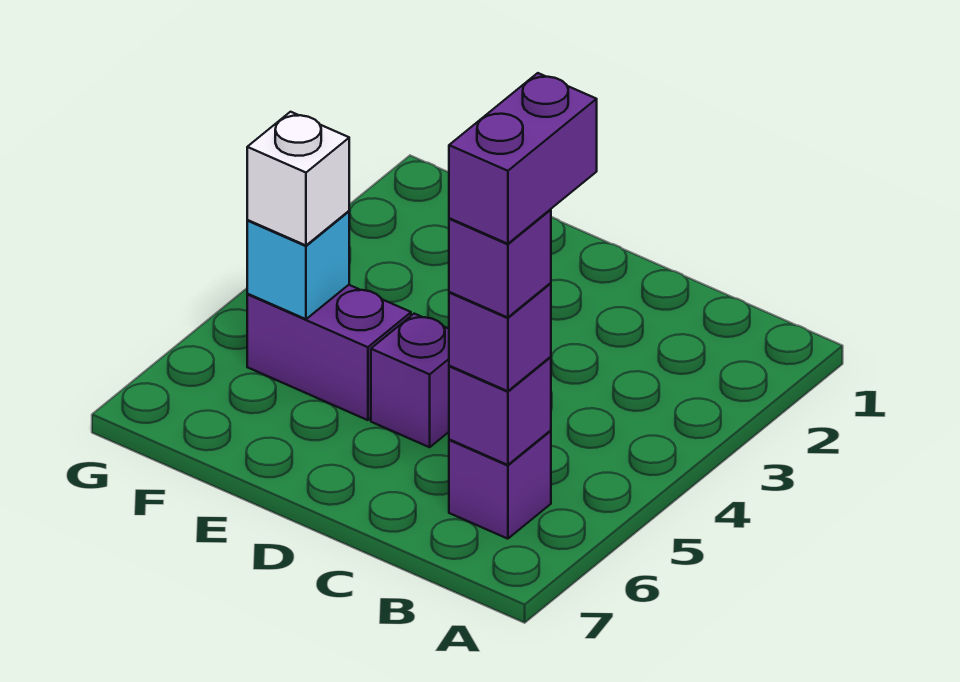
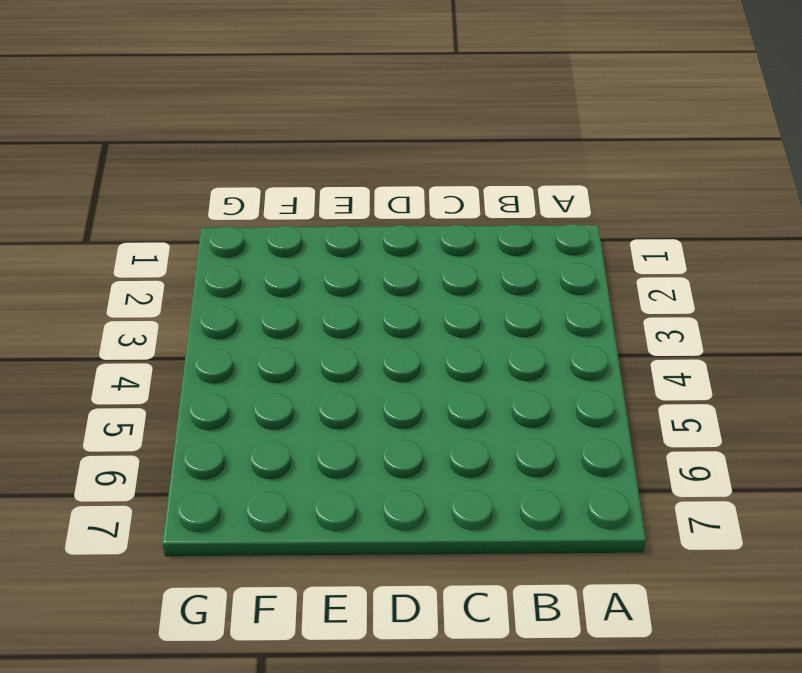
none -> purple brick B6 level 1
none -> purple brick D5 level 1

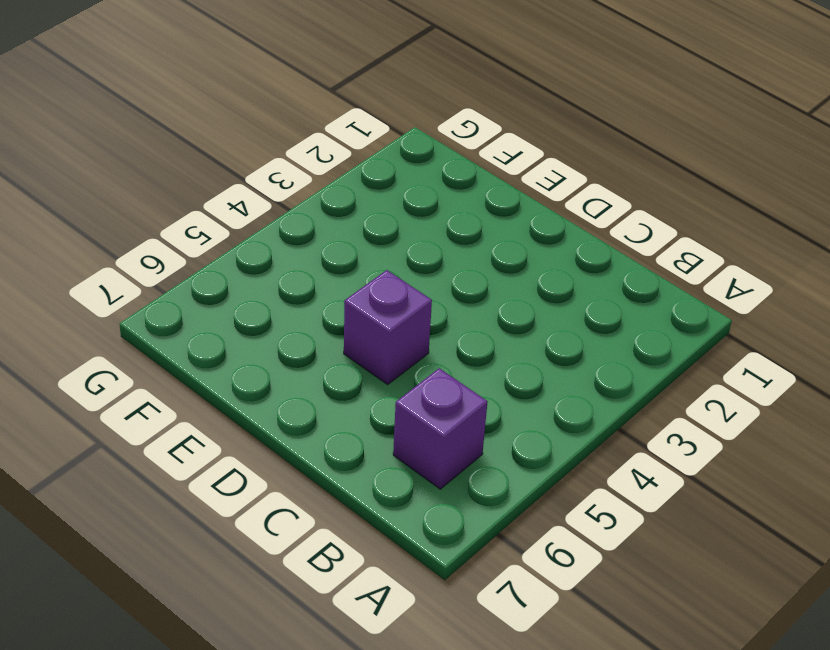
none -> purple brick E5:F5 level 1
none -> purple brick B6 level 2

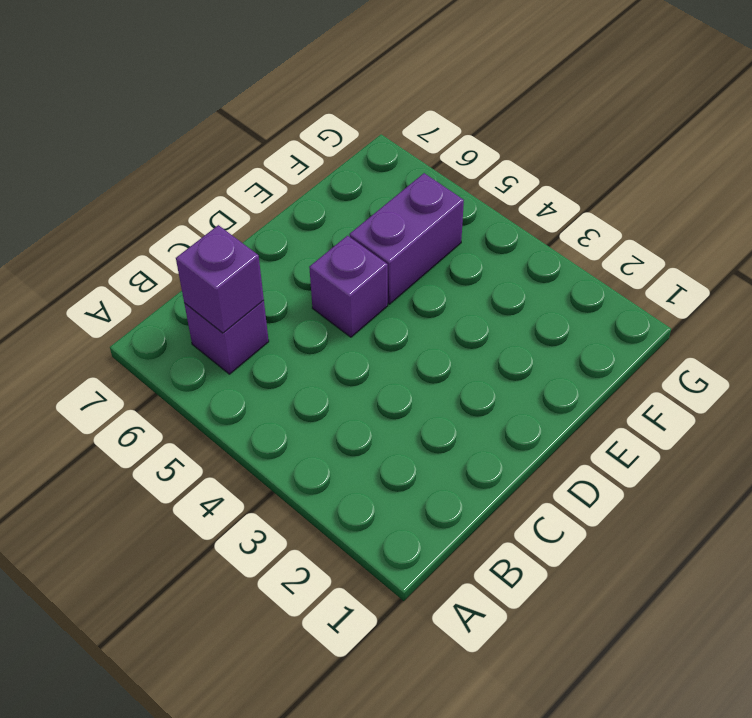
none -> cyan brick F5 level 2
none -> purple brick B6 level 3

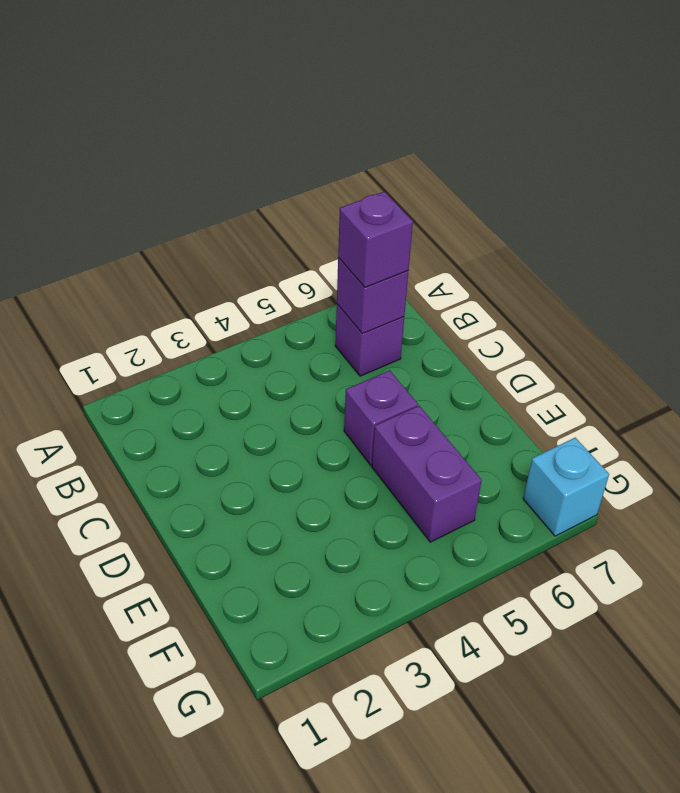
cyan brick G7 level 1 -> cyan brick F5 level 2
none -> white brick F5 level 3
none -> purple brick B6 level 4

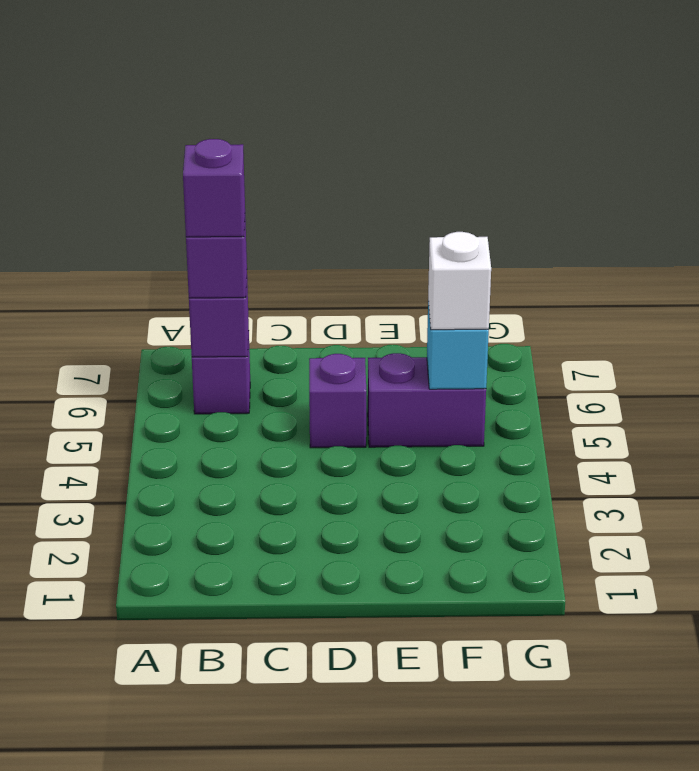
none -> purple brick B5:B6 level 5

